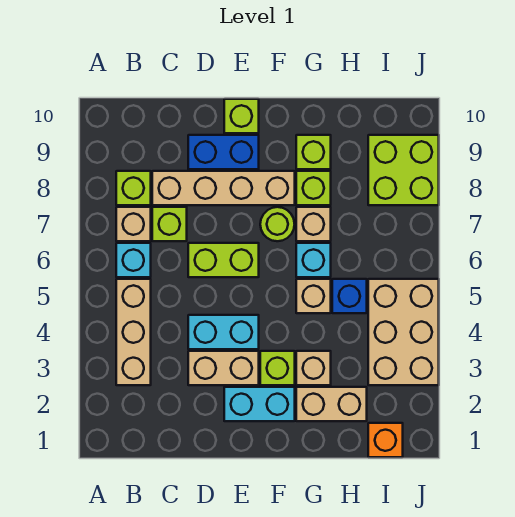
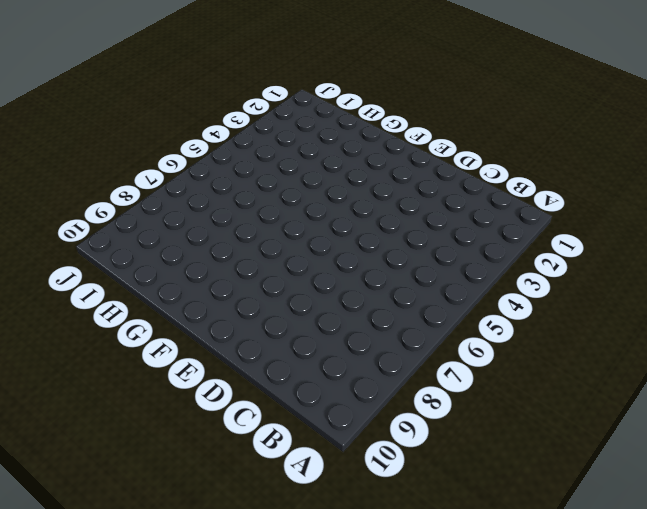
none -> tan brick B3:B5 level 1
none -> cyan brick B6 level 1
none -> tan brick B7 level 1

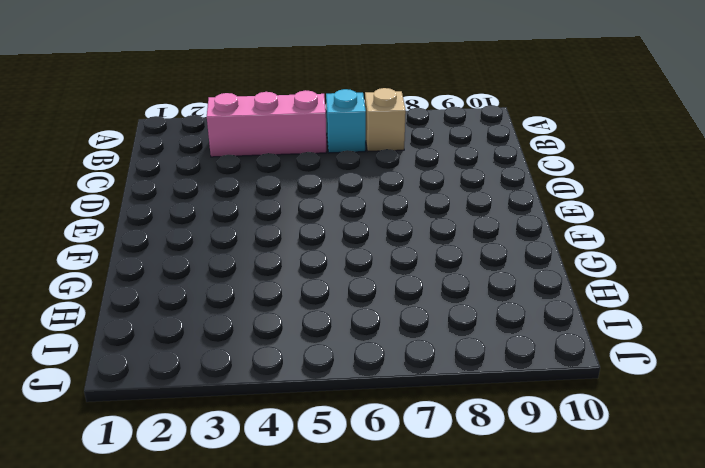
pink brick B3:B5 level 1 -> tan brick B3:B5 level 1
none -> lime brick B8 level 1
none -> lime brick C7 level 1
none -> tan brick C8:F8 level 1

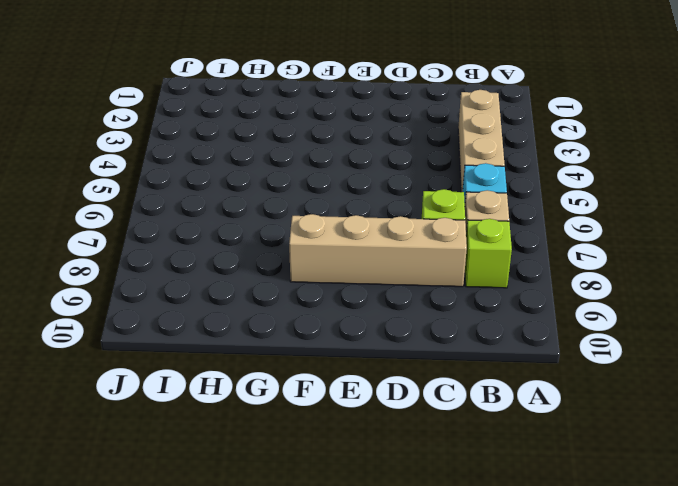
none -> tan brick D3:E3 level 1
none -> cyan brick D4:E4 level 1
none -> lime brick D6:E6 level 1

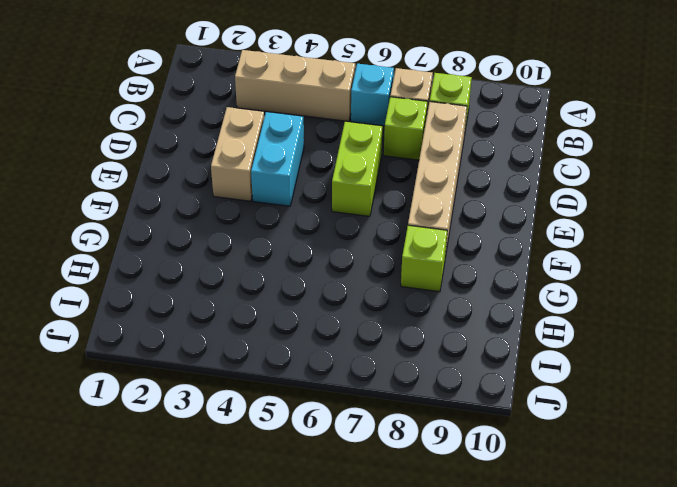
none -> blue brick D9:E9 level 1
none -> cyan brick E2:F2 level 1
none -> lime brick E10 level 1

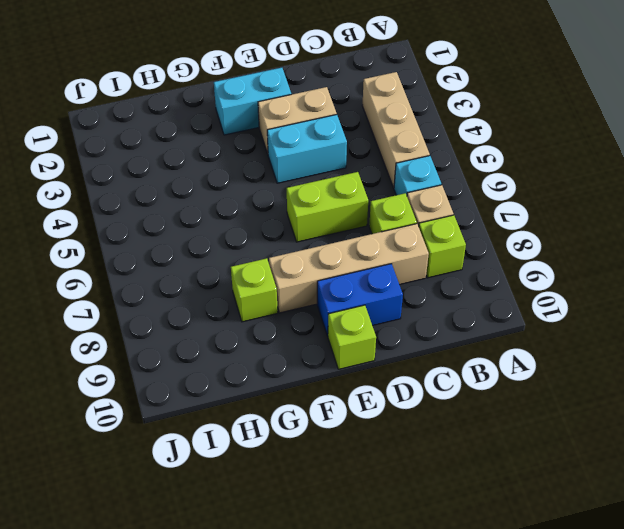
none -> lime brick F3 level 1
none -> lime round brick F7 level 1
none -> tan brick G2:H2 level 1

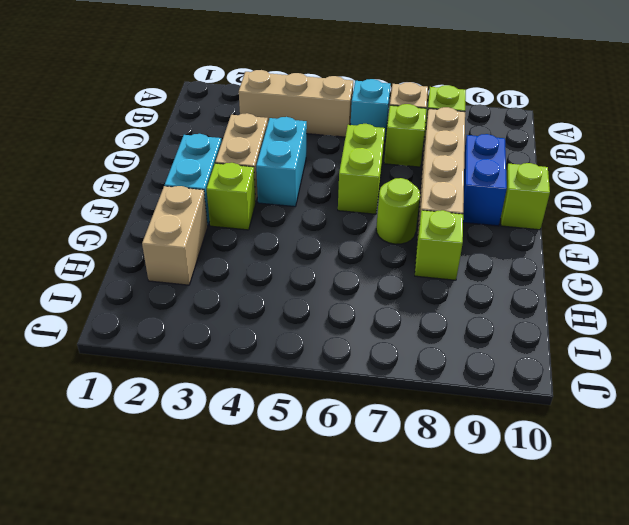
none -> tan brick G3 level 1
none -> tan brick G5 level 1
none -> cyan brick G6 level 1

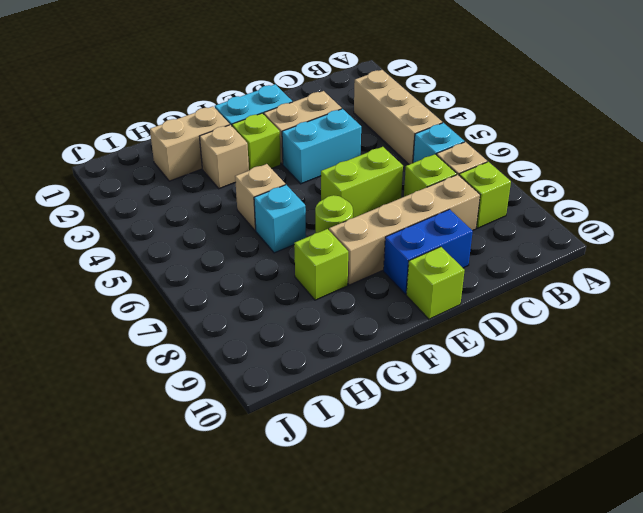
none -> tan brick G7 level 1
none -> lime brick G9 level 1
none -> blue brick H5 level 1

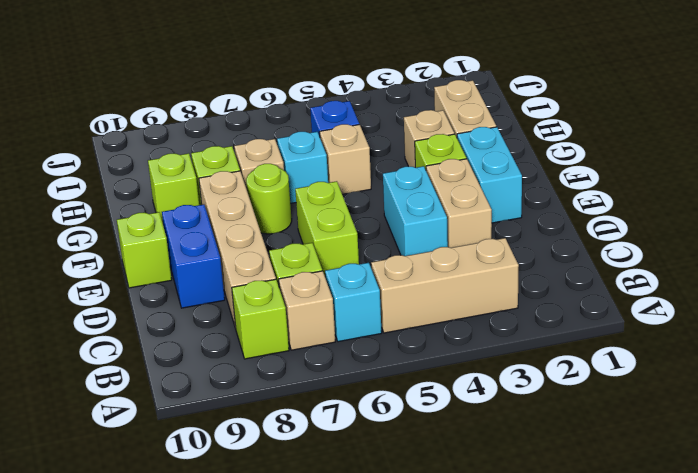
none -> orange brick I1 level 1
none -> tan brick I3:J5 level 1
none -> lime brick I8:J9 level 1

